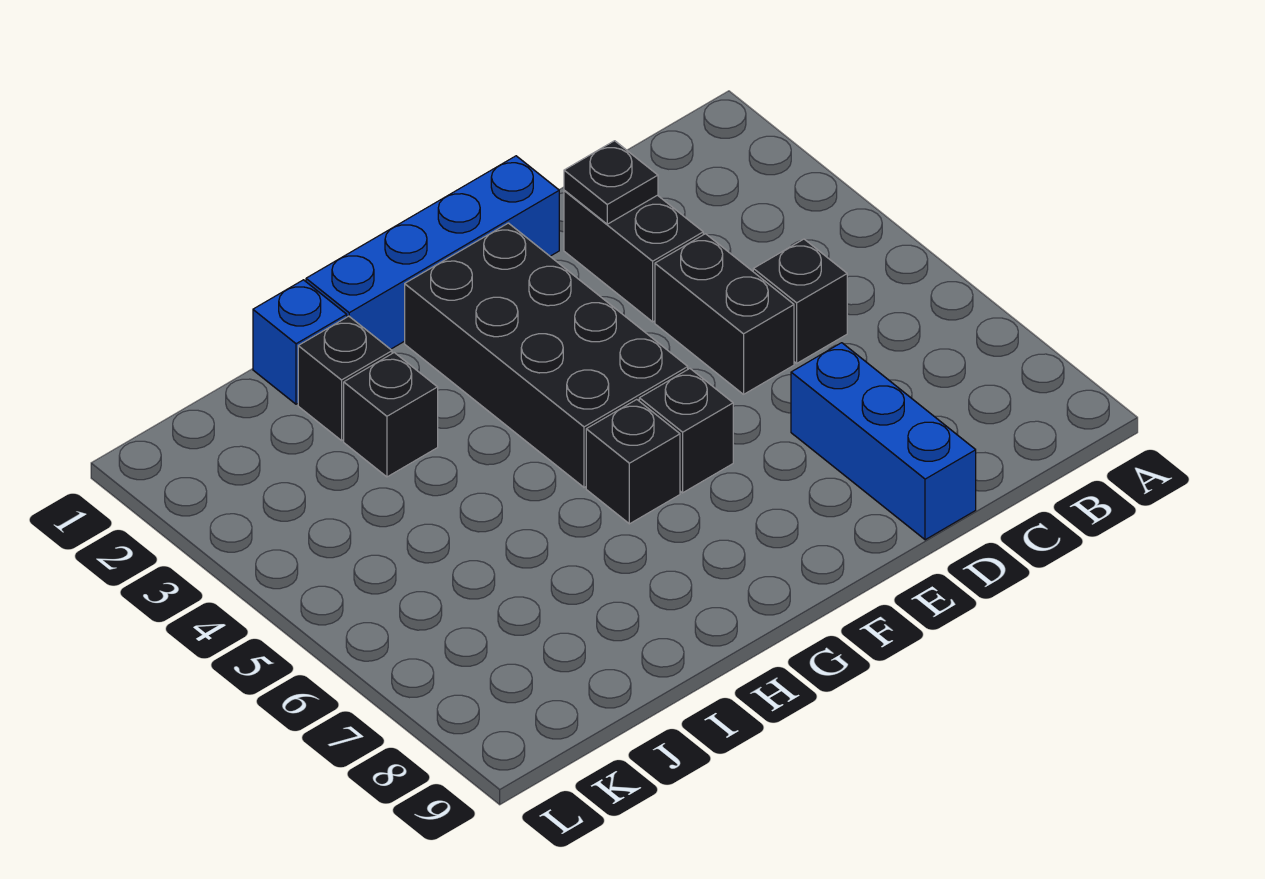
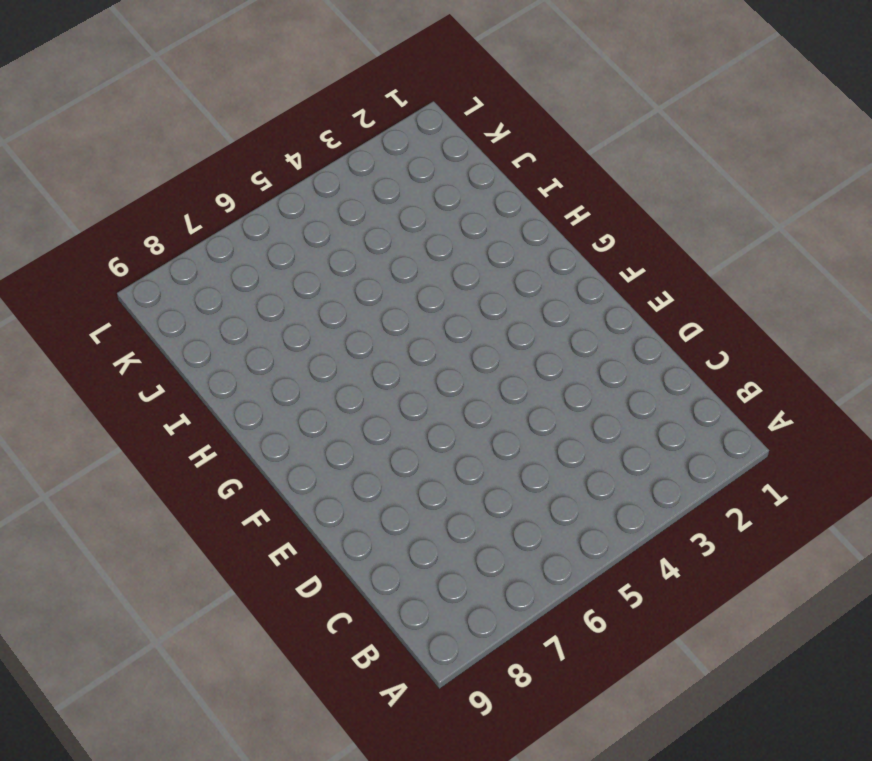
none -> black brick C5 level 1
none -> black brick D2:D3 level 1
none -> black brick D4:D5 level 1

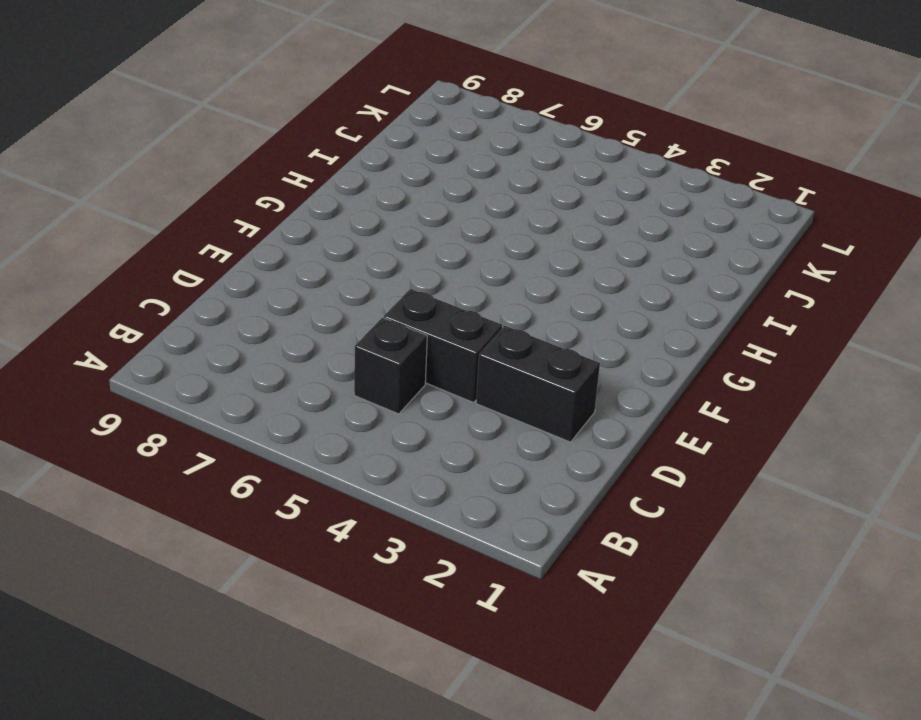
none -> blue brick D7:D9 level 1
none -> blue brick E1:H1 level 1
none -> black brick F2:G5 level 1

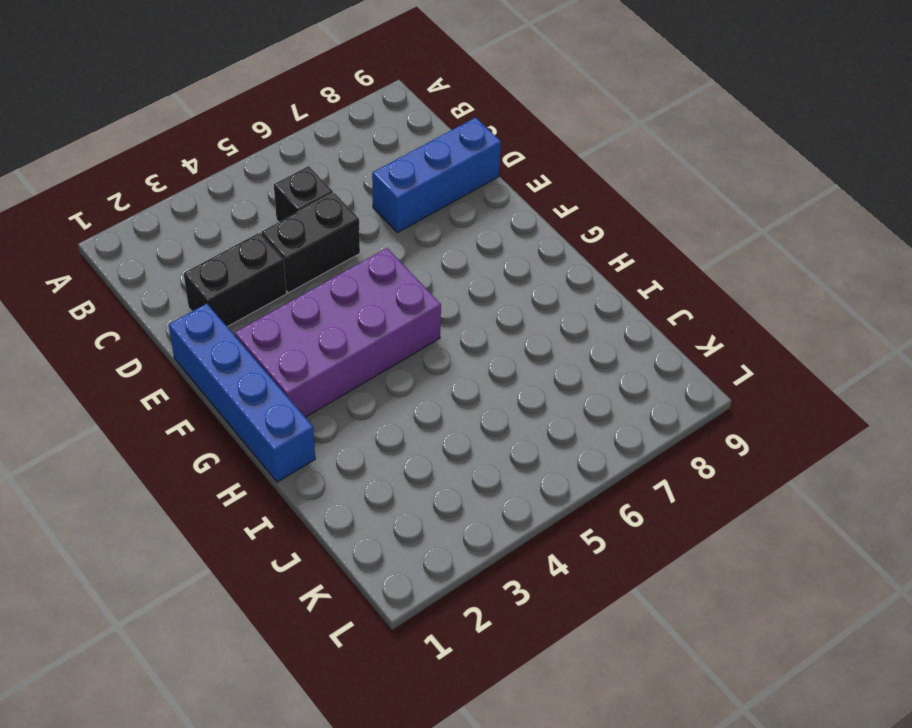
purple brick F2:G5 level 1 -> black brick F2:G5 level 1
none -> black brick F6 level 1
none -> black brick G6 level 1
none -> blue brick I1 level 1

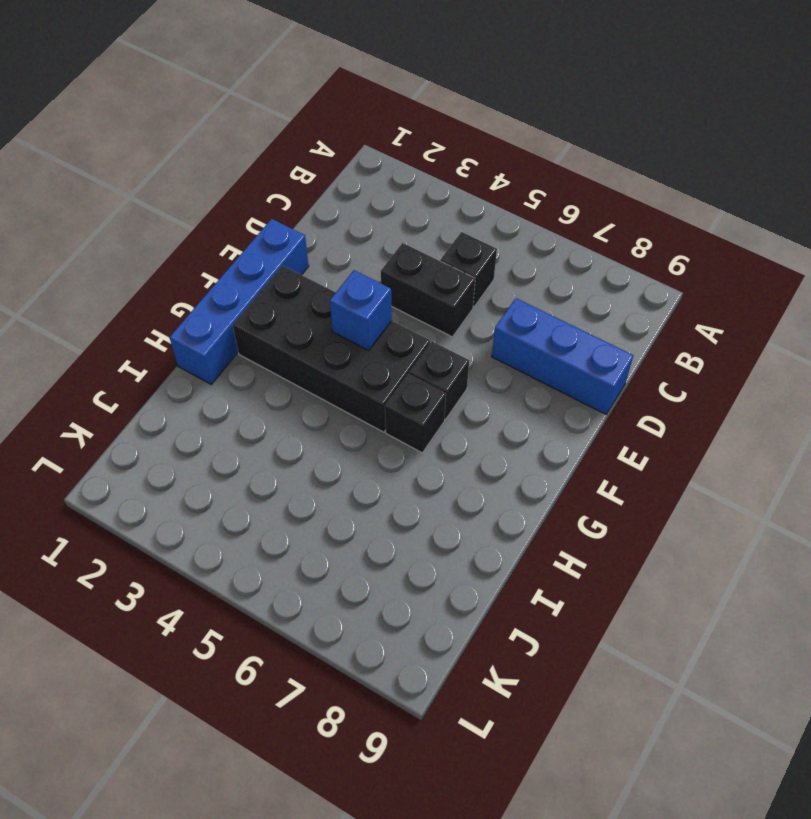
blue brick F4 level 2 -> blue brick I1 level 1
none -> black brick D2:D3 level 1
none -> black brick I2 level 1
none -> black brick I3 level 1

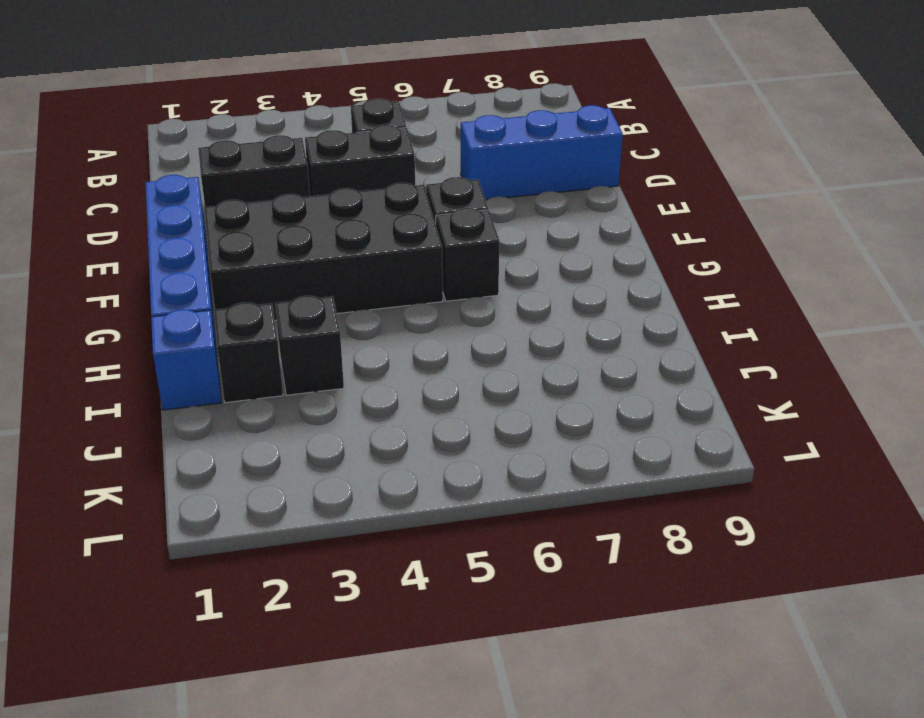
none -> black plate D2 level 2

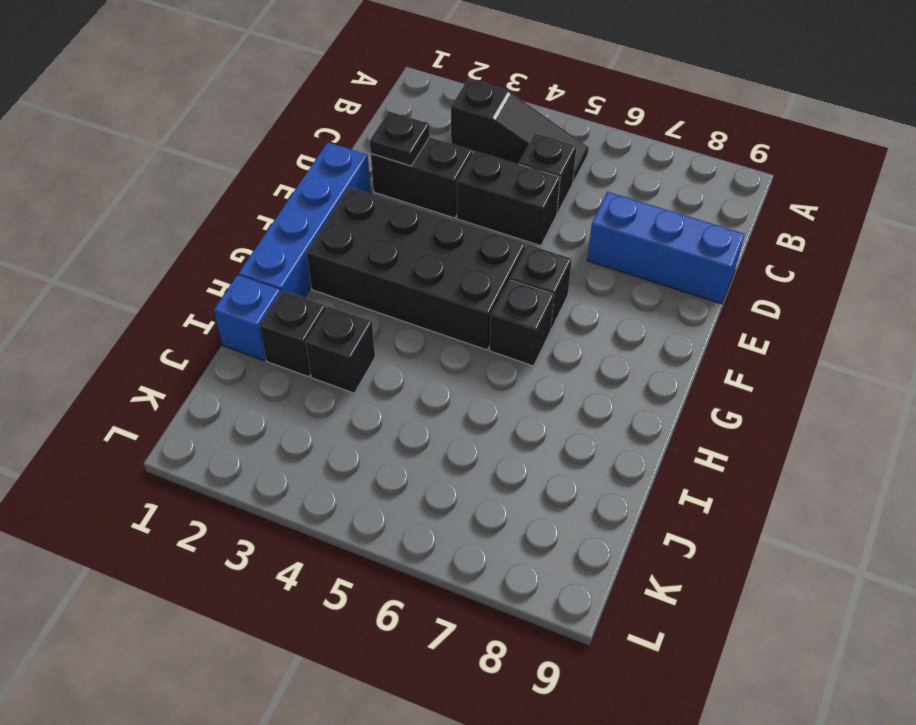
black slope B3:B5 level 1 top 3 -> none

